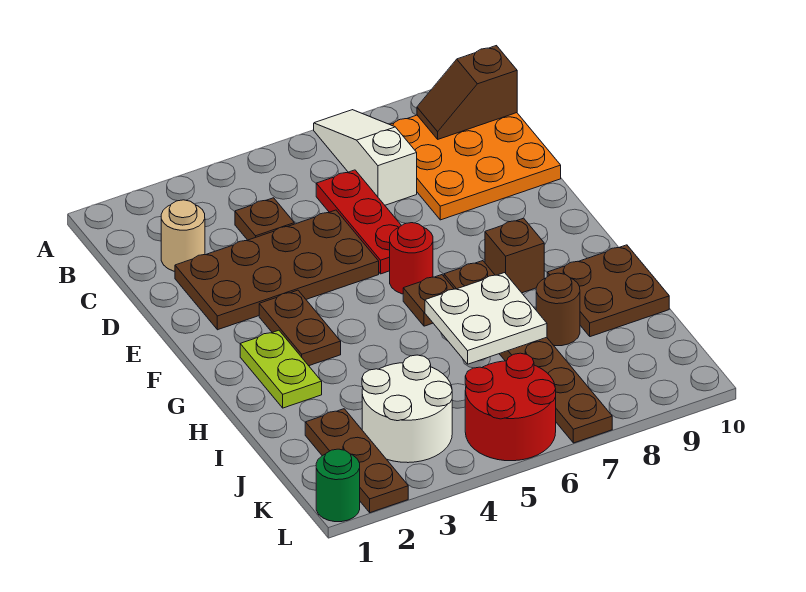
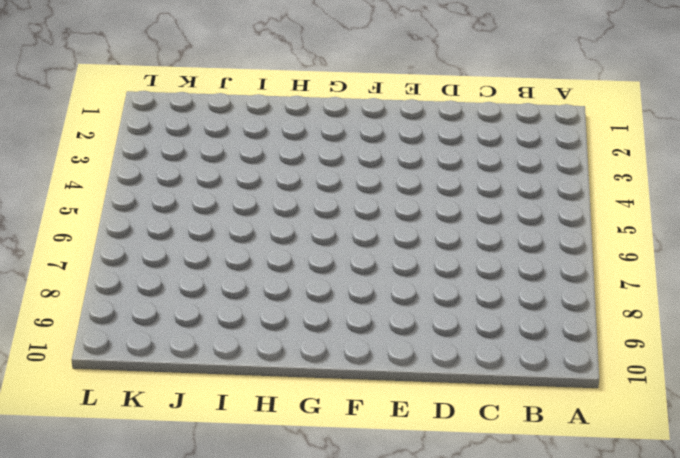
none -> white slope A7:C7 level 1 top C
none -> orange plate B8:D10 level 1
none -> tan round brick C2 level 1

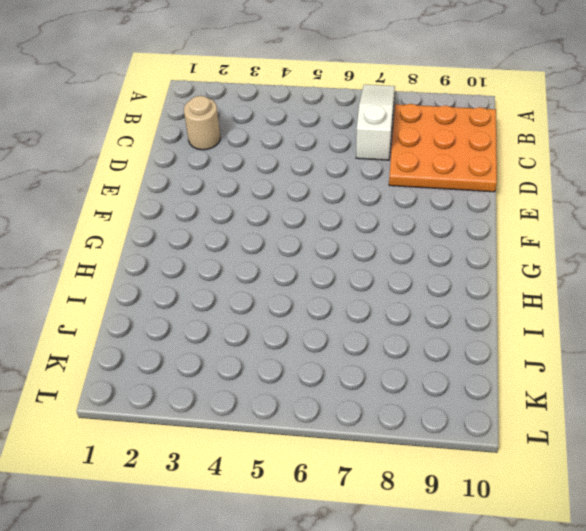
none -> brown plate C4 level 1
none -> red plate C6:E6 level 1
none -> brown plate D2:E5 level 1

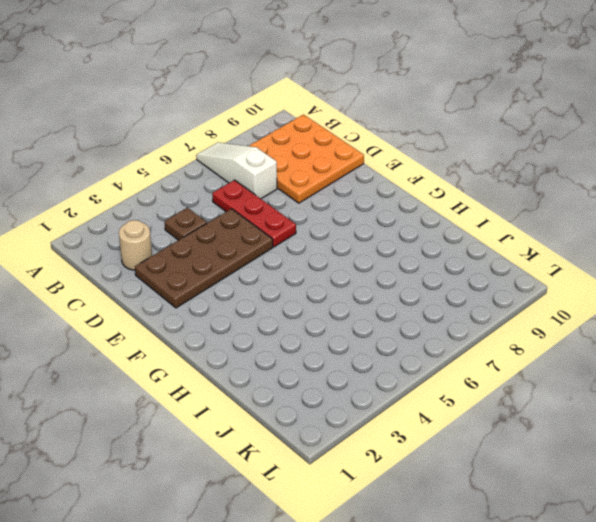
none -> brown plate F3:G3 level 1
none -> red round brick F6 level 1
none -> lime plate G2:H2 level 1

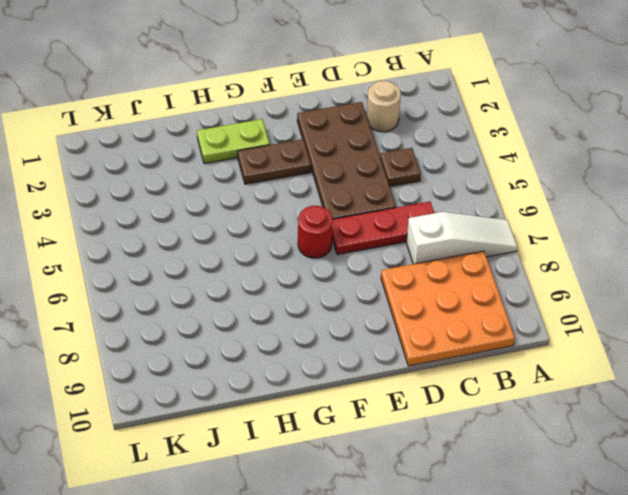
none -> brown plate G6 level 1
none -> brown plate G7:L7 level 1
none -> brown brick G8 level 1

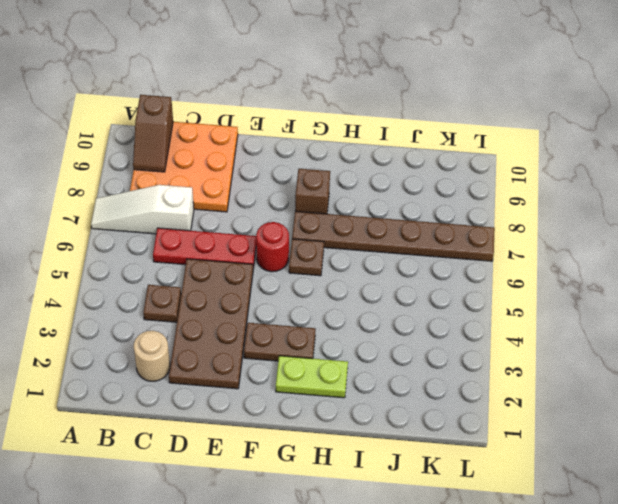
none -> brown plate H9:I10 level 1
none -> brown round brick I8 level 1
none -> brown plate J2:L2 level 1

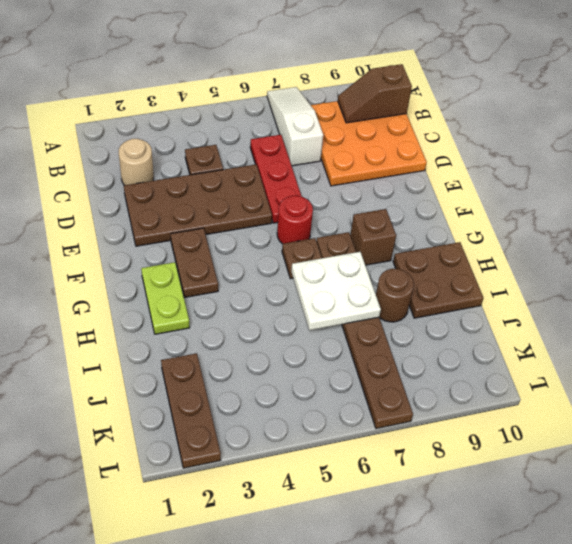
none -> white round brick J3:K4 level 1
none -> red round brick K5:L6 level 1
none -> green round brick L1 level 1

